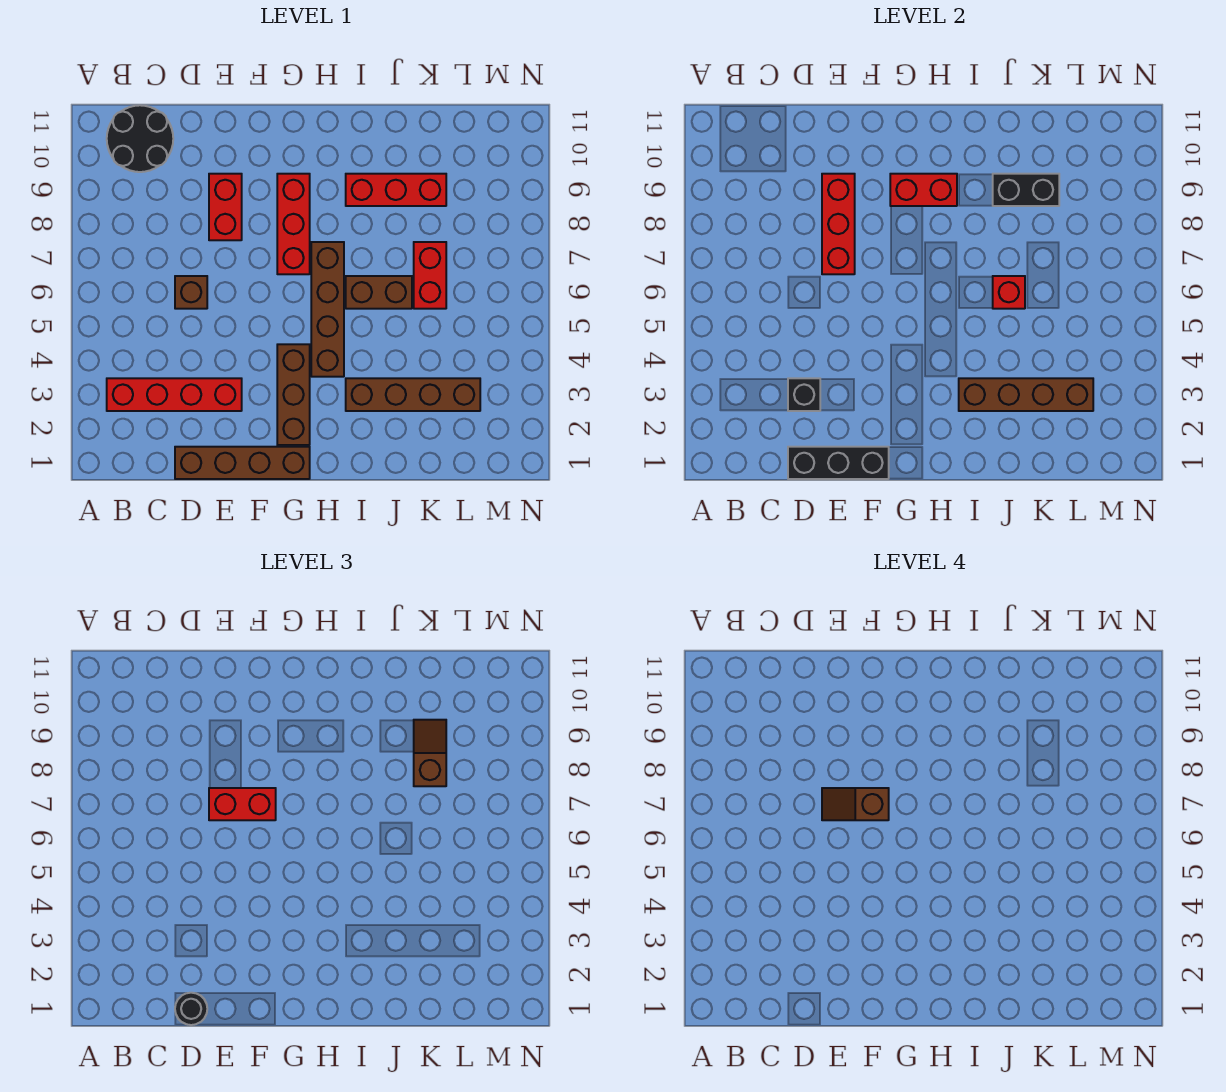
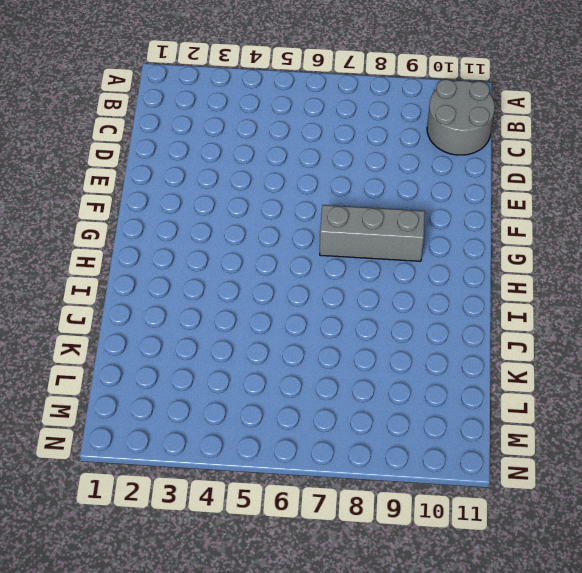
grey round brick B10:C11 level 1 -> black round brick B10:C11 level 1
grey brick G7:G9 level 1 -> red brick G7:G9 level 1
none -> red brick B3:E3 level 1
none -> brown brick D1:G1 level 1
none -> brown brick D6 level 1

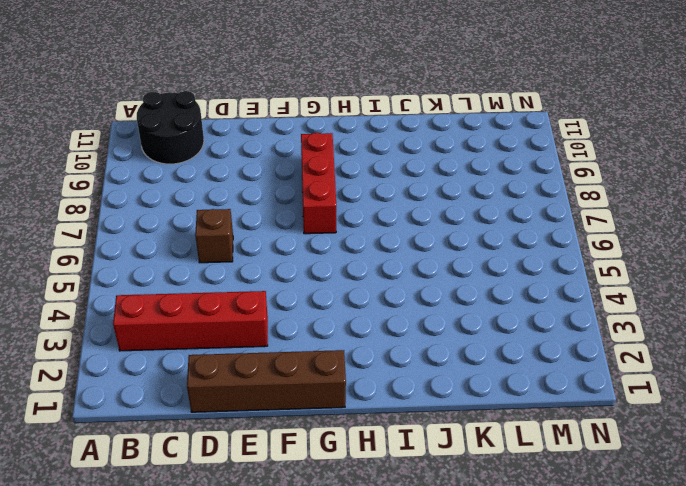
none -> red brick E8:E9 level 1
none -> brown brick G2:G4 level 1
none -> brown brick H4:H7 level 1

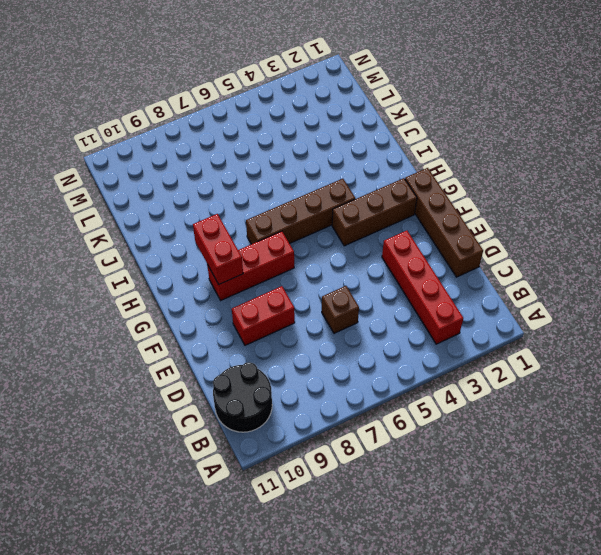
none -> brown brick I3:L3 level 1
none -> brown brick I6:J6 level 1
none -> red brick I9:K9 level 1

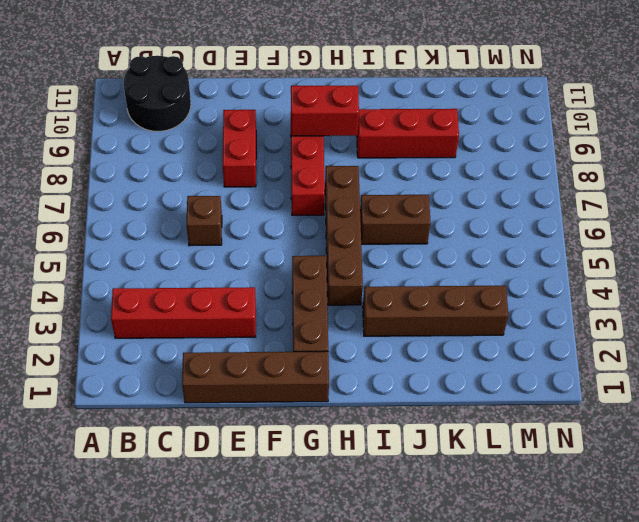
none -> red brick K6:K7 level 1
none -> black brick D1:F1 level 2
none -> black brick D3 level 2

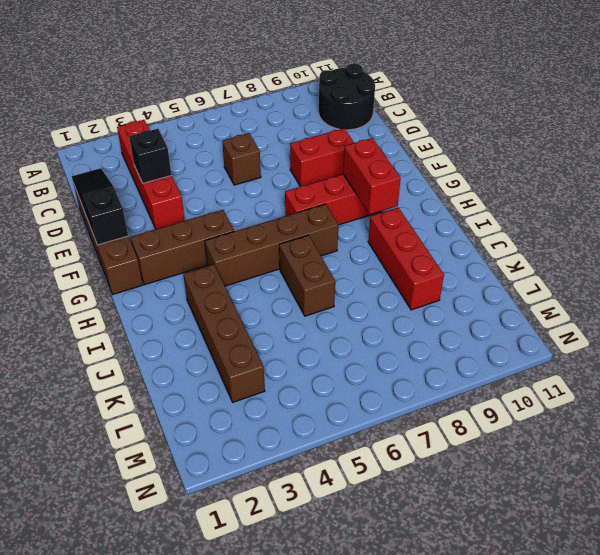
black slope D1:F1 level 2 top F -> black brick D1:F1 level 2
none -> red brick K6:K7 level 1
none -> red brick E7:E9 level 2
none -> brown brick I3:L3 level 2

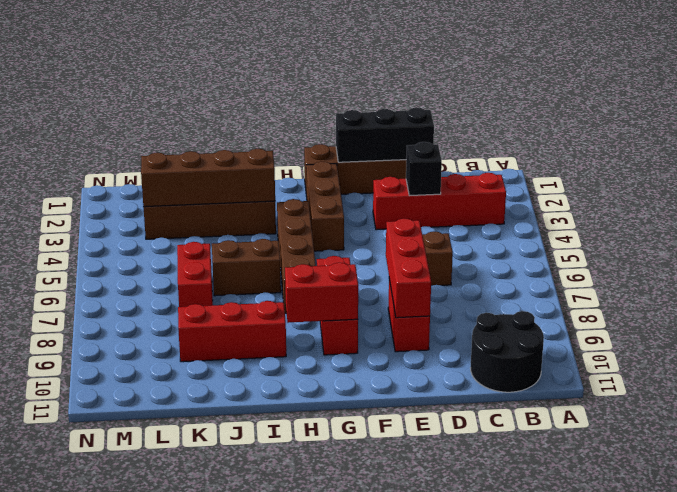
none -> red brick J6 level 2
none -> black brick J9:K9 level 2
none -> black round brick D1 level 3

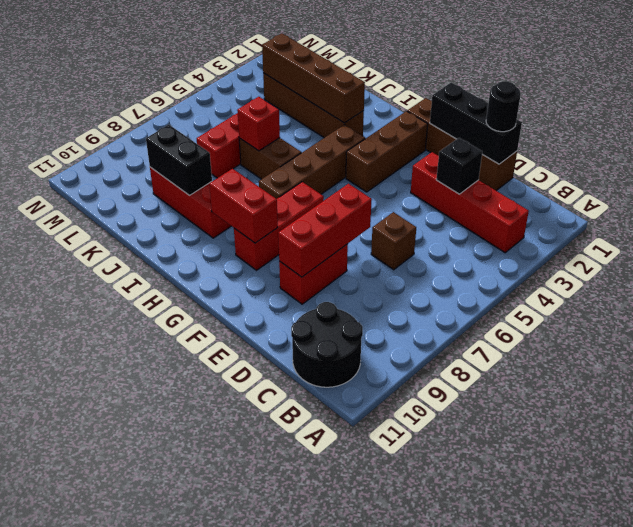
none -> red brick E7:F7 level 3
none -> brown slope K8:K9 level 3 top 8
none -> brown slope E7:F7 level 4 top F

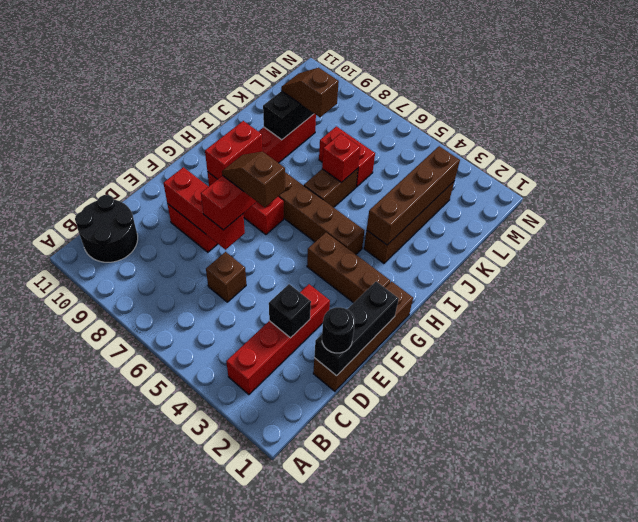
brown slope F6:F7 level 4 top 6 -> brown slope E7:F7 level 4 top F

